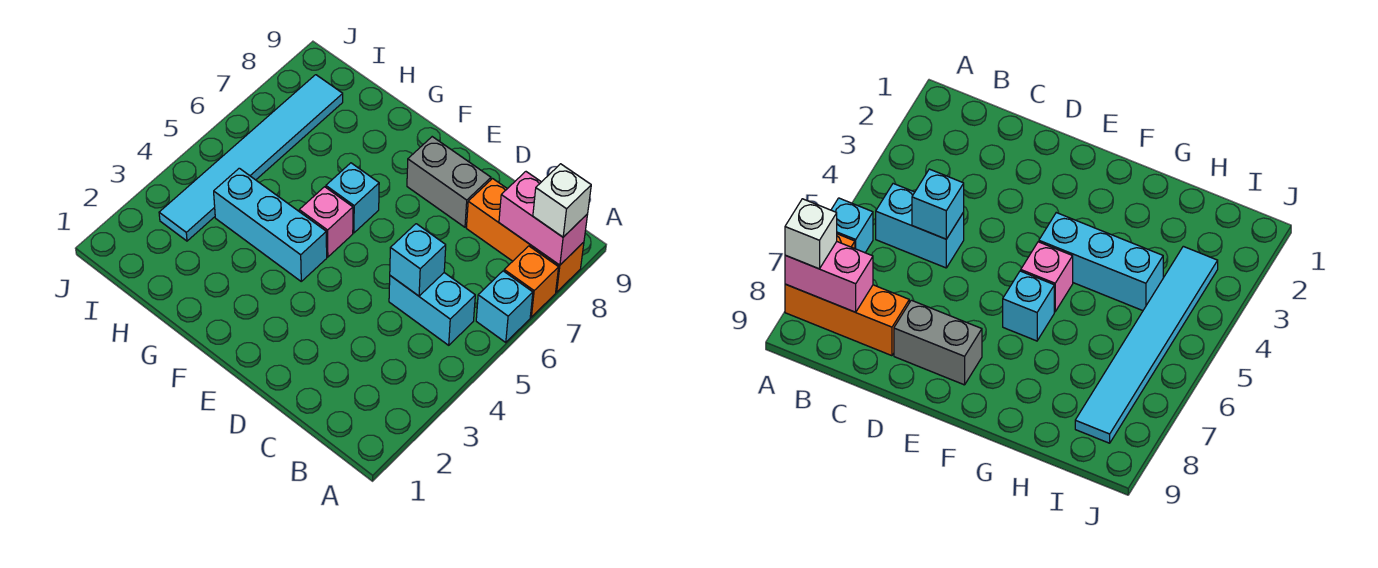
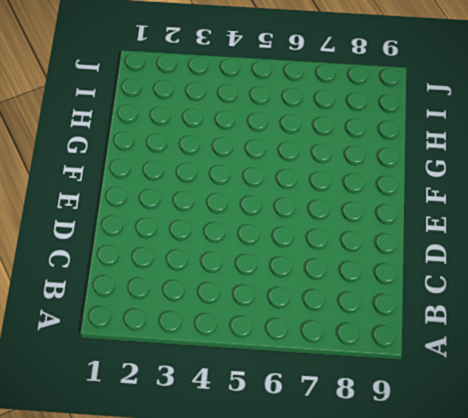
none -> cyan brick A6 level 1
none -> orange brick A7 level 1
none -> orange brick A8:C8 level 1

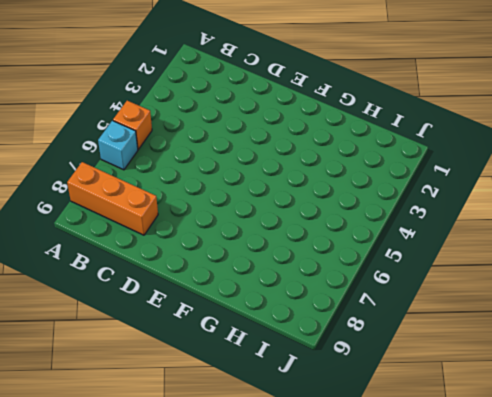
orange brick A5 level 1 -> orange brick A7 level 1
none -> cyan brick B5:C5 level 1
none -> grey brick D8:E8 level 1
none -> cyan brick F4:H4 level 1

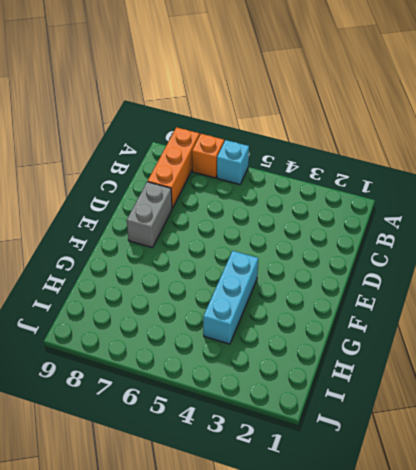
none -> cyan brick B5:C5 level 1
none -> pink brick F5 level 1
none -> cyan brick F6 level 1

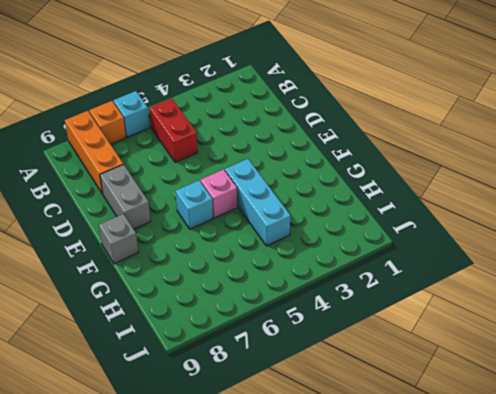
red brick B5:C5 level 1 -> cyan brick B5:C5 level 1
grey brick F9 level 1 -> none
none -> cyan tile I3:I8 level 1
none -> pink brick A8:B8 level 2
none -> cyan brick C5 level 2

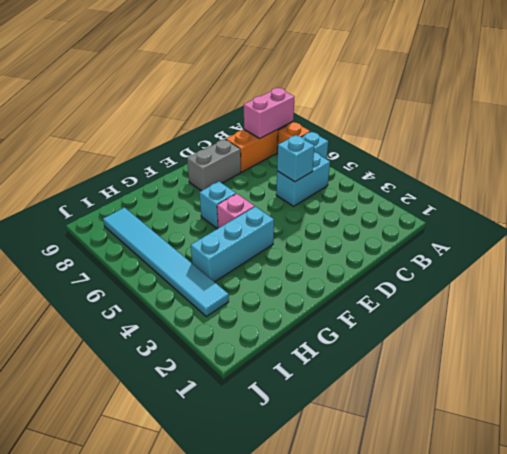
none -> white brick A8 level 3

